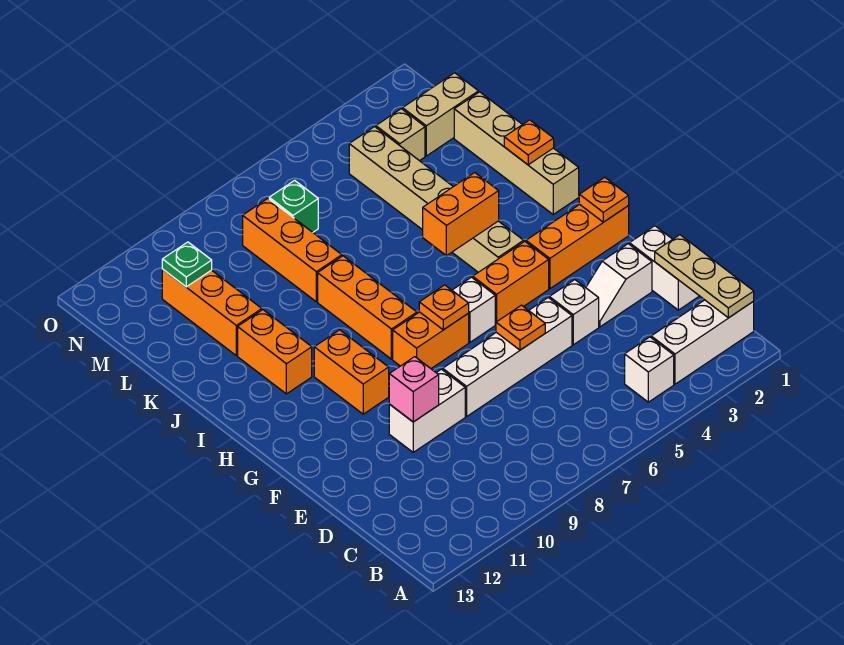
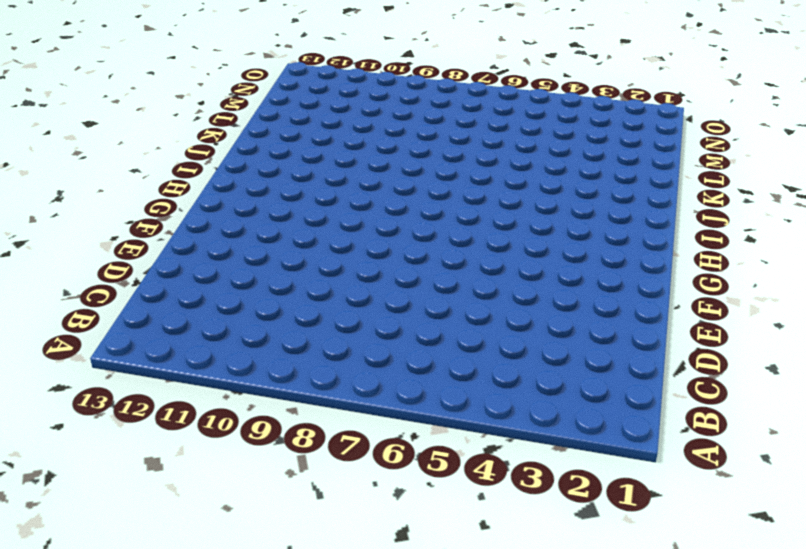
none -> white brick B1:B3 level 1
none -> white brick B4 level 1
none -> white brick D1:E1 level 1

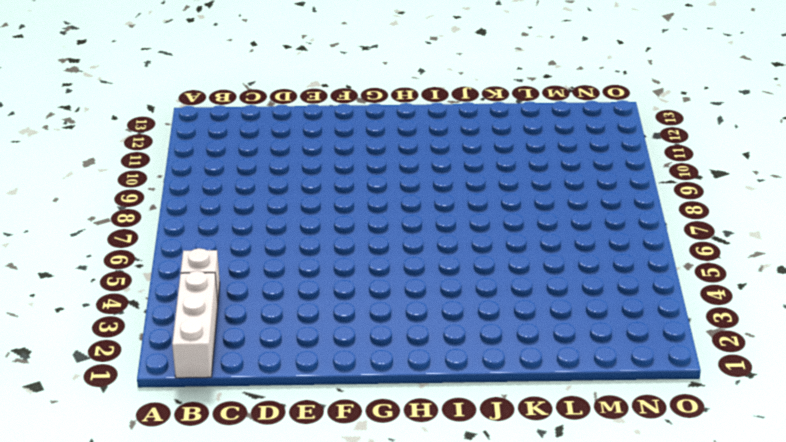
none -> white brick D1:E1 level 1
none -> white slope E2:E3 level 1 top 2
none -> white brick E4 level 1

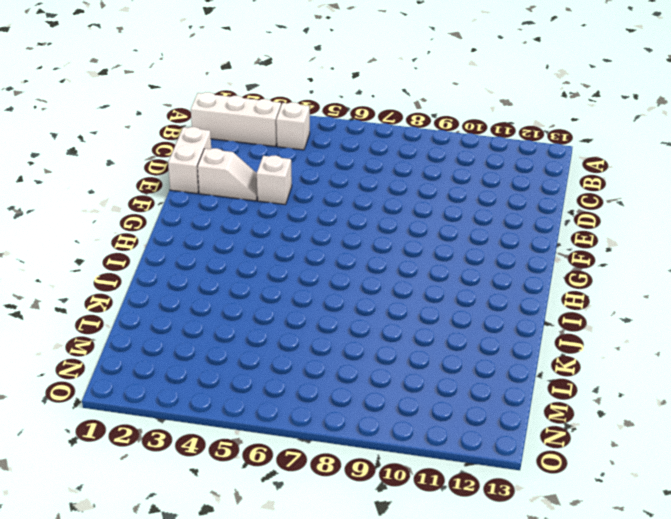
none -> white brick E5:E8 level 1
none -> white brick E9:E10 level 1
none -> orange brick G1:G3 level 1

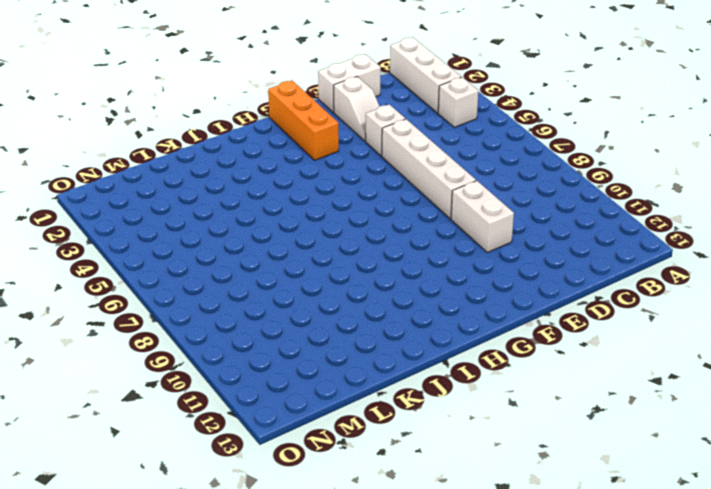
none -> orange brick G4:G5 level 1
none -> white brick G6 level 1
none -> orange brick G7:G8 level 1

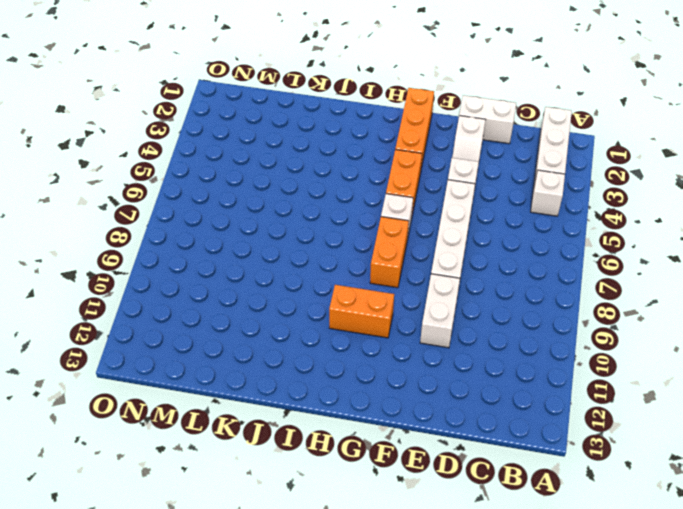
none -> tan brick H4:M4 level 1
none -> orange brick H8:J8 level 1
none -> tan brick I1:L1 level 1

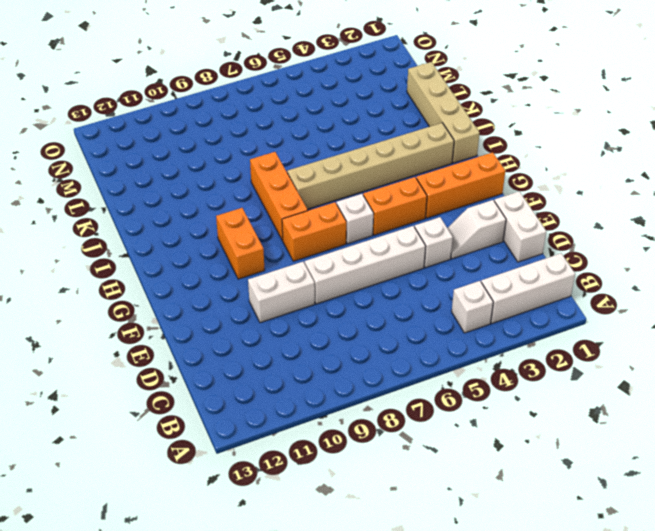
tan brick I2:I7 level 1 -> tan brick H4:M4 level 1
none -> orange brick I11:J11 level 1
none -> orange brick K8:M8 level 1
none -> orange brick K11:M11 level 1

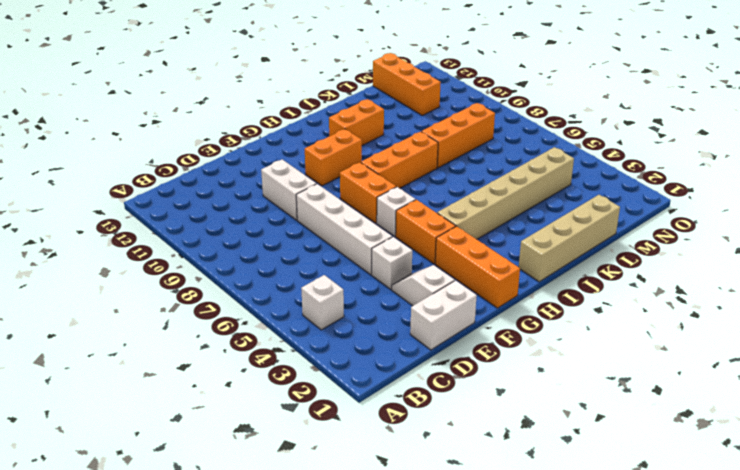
orange brick M11:M13 level 1 -> orange brick K11:M11 level 1
none -> white brick B1:B3 level 1
none -> tan brick M1:M2 level 1
none -> tan brick M3 level 1

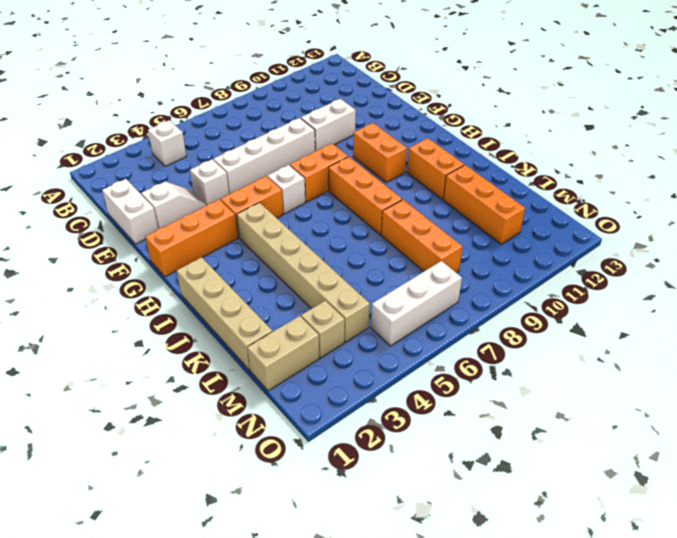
white brick N5:N7 level 1 -> white brick B1:B3 level 1
none -> green brick M7 level 1
none -> tan plate B1:D1 level 2
none -> orange plate E6 level 2

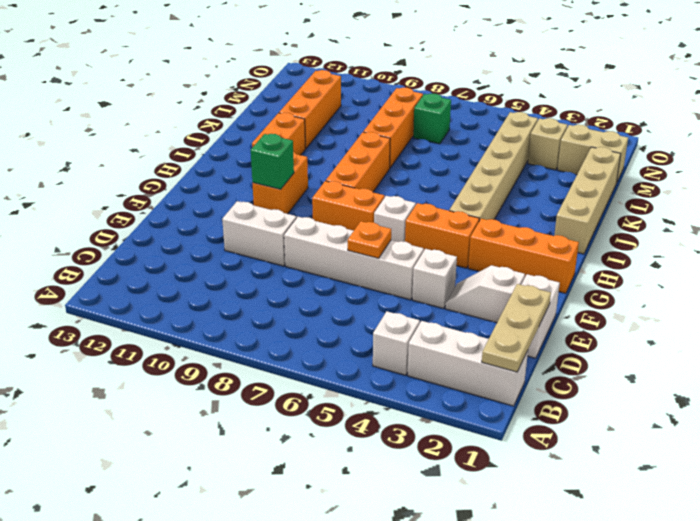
green brick G10 level 2 -> none
none -> pink brick E10 level 2
none -> orange plate G1 level 2
none -> orange plate G7 level 2

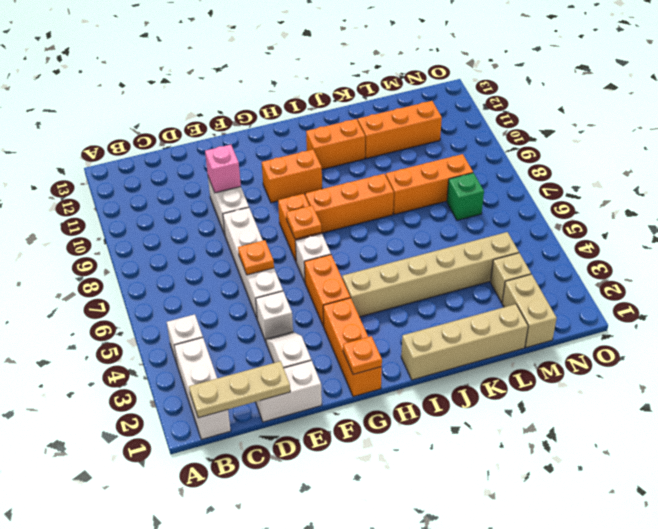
none -> orange brick I4:I5 level 2
none -> orange plate J1 level 2
none -> green plate M11 level 2

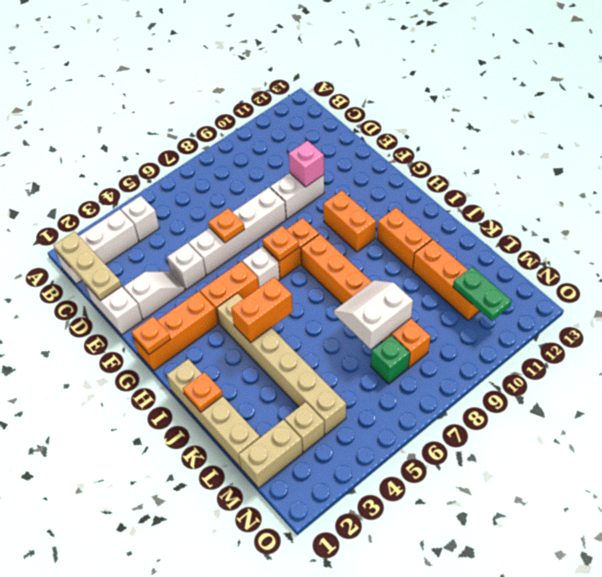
white slope K7:L8 level 2 top L -> none
green plate M11:N11 level 2 -> green plate M11 level 2

